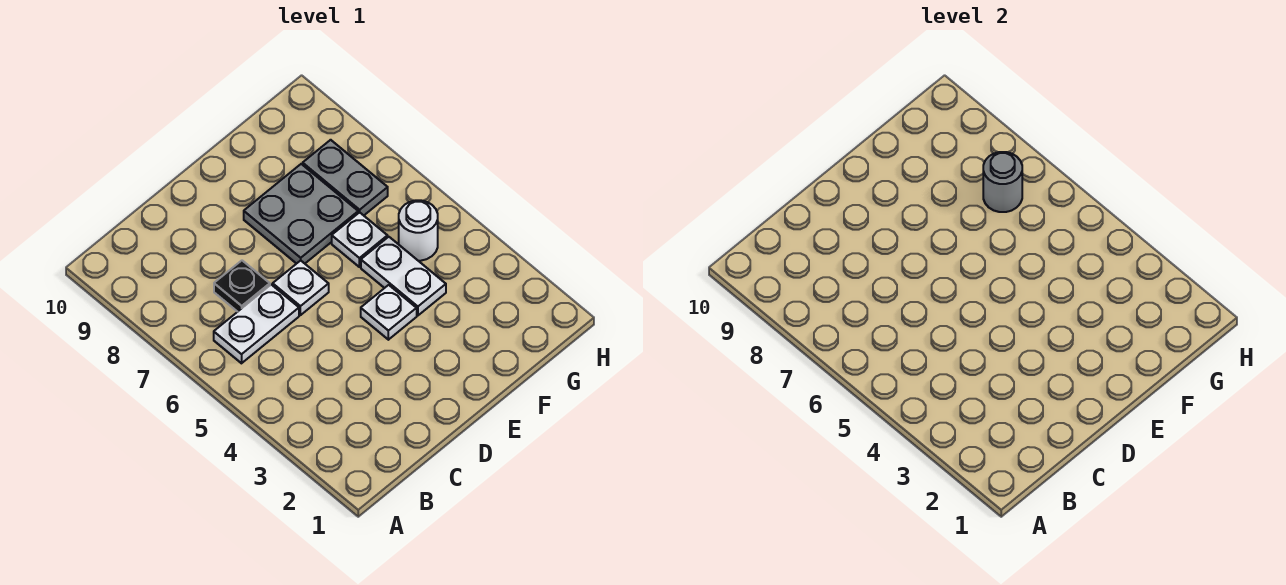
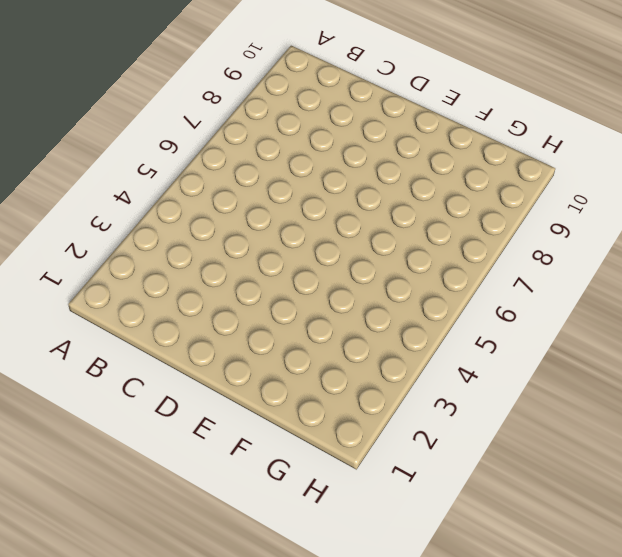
none -> white plate B6:C6 level 1
none -> black plate C7 level 1

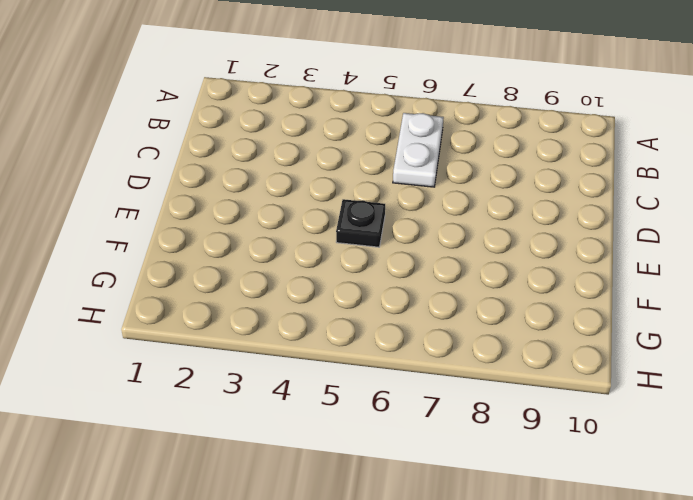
black plate E5 level 1 -> black plate C7 level 1
none -> white plate D6 level 1
none -> white plate E4 level 1

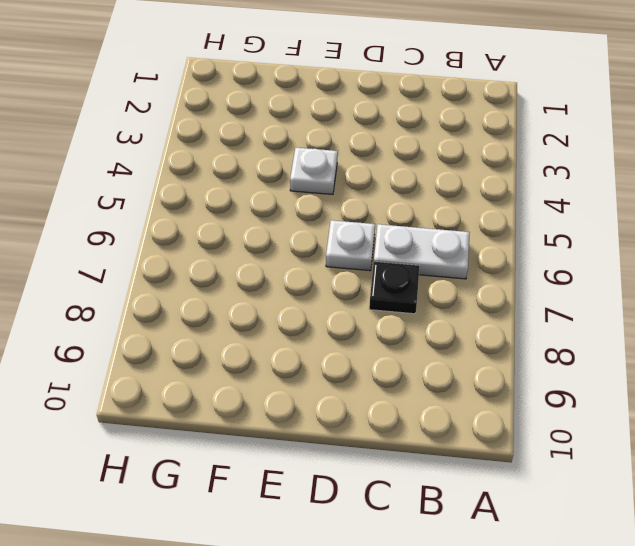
none -> grey plate E7:F8 level 1
none -> white plate F4:F5 level 1

